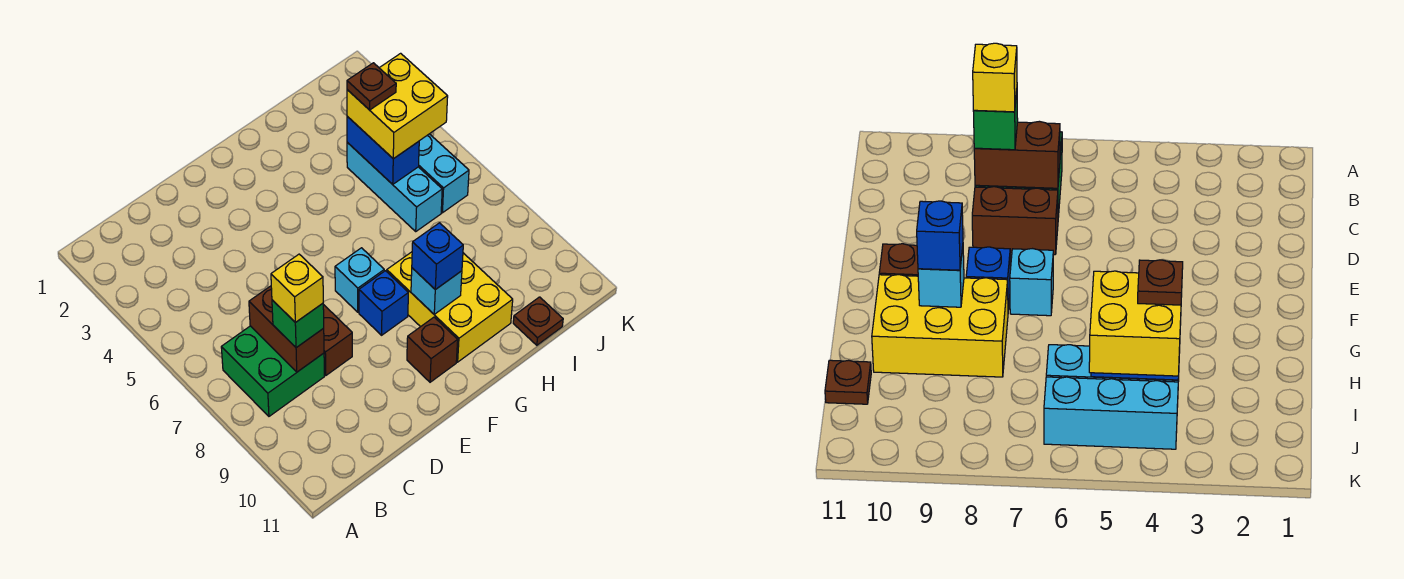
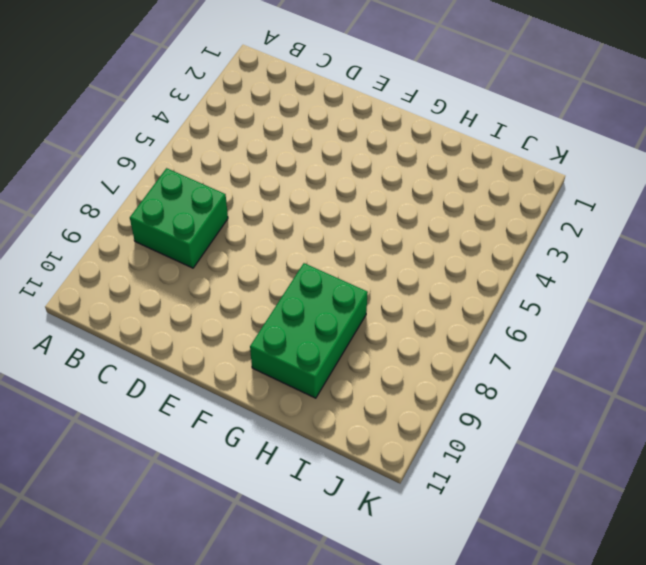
green brick G8:H10 level 1 -> yellow brick G8:H10 level 1
none -> brown brick D7:D8 level 1
none -> cyan brick F7 level 1
none -> blue brick F8 level 1

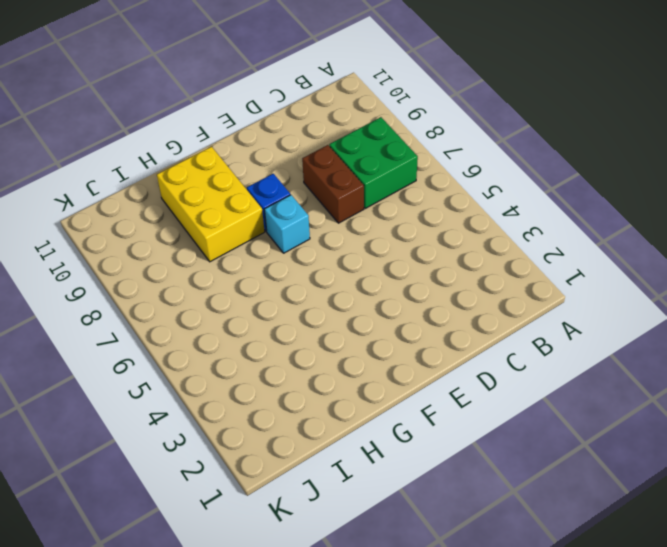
none -> brown brick F10 level 1
none -> cyan brick I4:I6 level 1
none -> brown plate I11 level 1

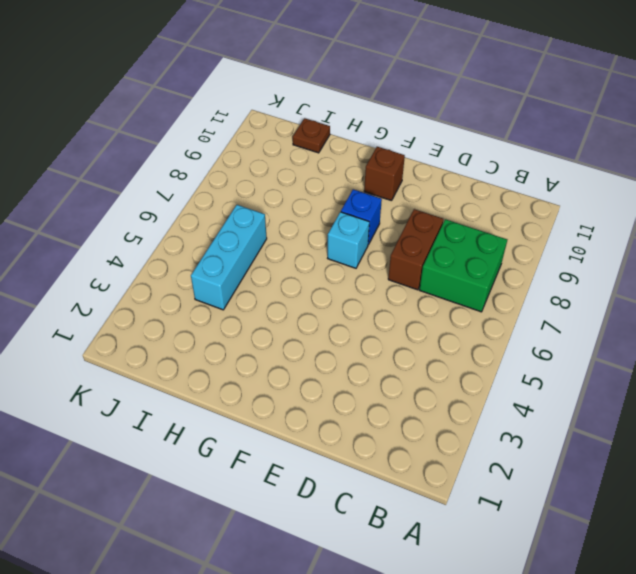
none -> yellow brick G8:H10 level 1
none -> cyan brick J4:J6 level 1
none -> brown brick C7:C8 level 2

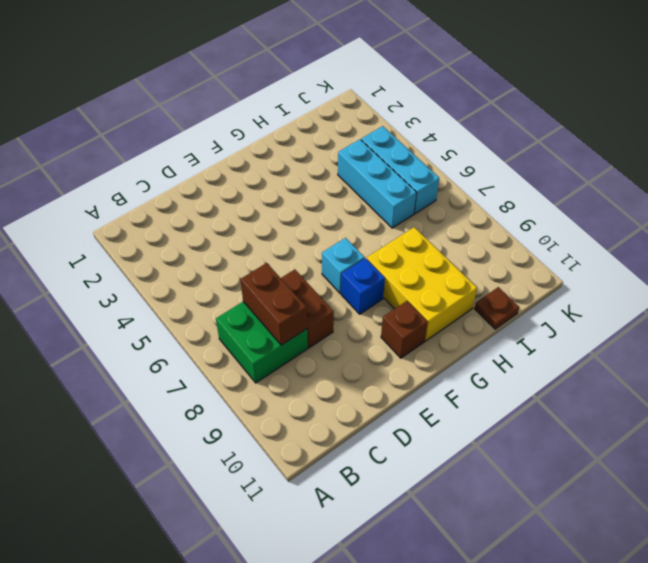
none -> cyan brick G9 level 2
none -> blue brick I4:I5 level 2
none -> green brick C8 level 3

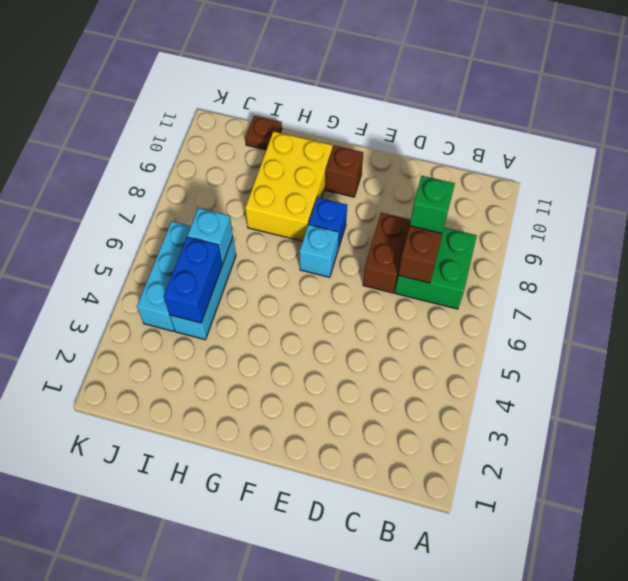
cyan brick I6 level 2 -> cyan brick G9 level 2
none -> blue brick G9 level 3
none -> yellow brick I4:J5 level 3
none -> yellow brick C8 level 4

